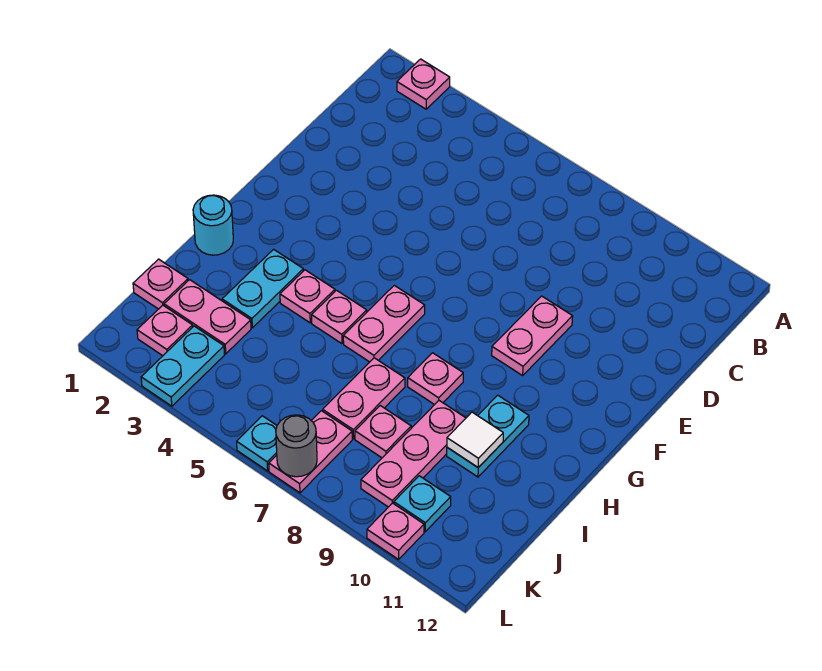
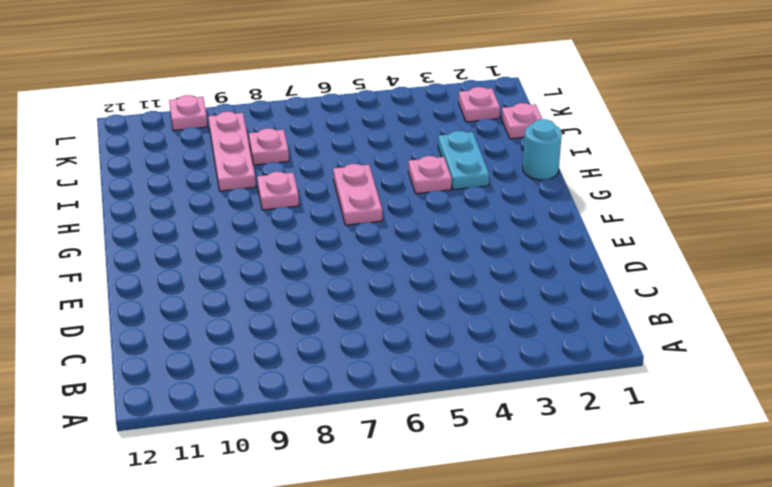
none -> pink plate A2 level 1
none -> pink plate E9:F9 level 1
none -> pink plate H5 level 1

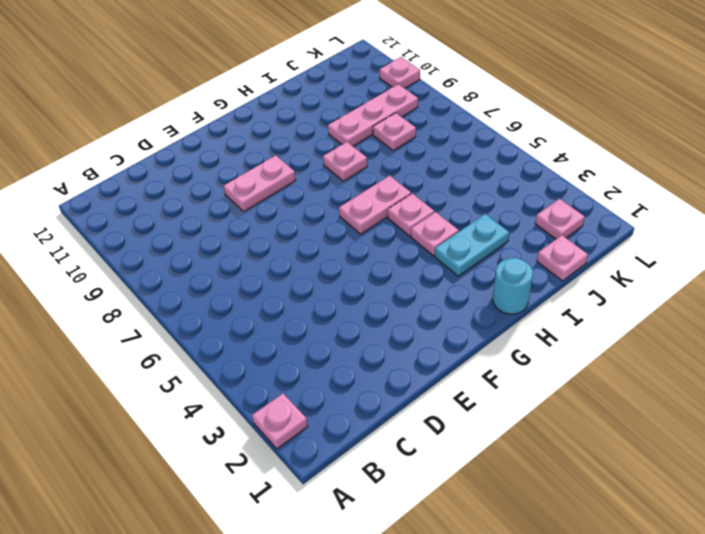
none -> cyan plate H10:I10 level 1
none -> pink plate I7:J7 level 1
none -> pink plate J2:J3 level 1

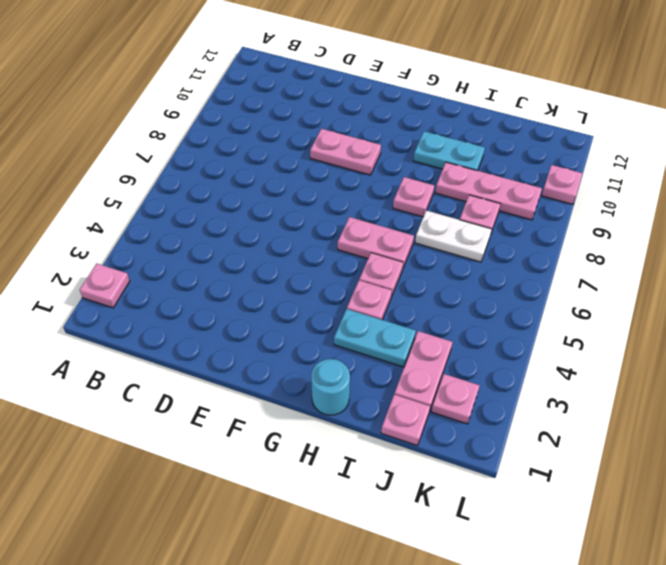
white plate I7:J7 level 1 -> pink plate I7:J7 level 1
none -> cyan plate K3:L3 level 1
none -> pink plate K7:L7 level 1
none -> cyan plate K10 level 1

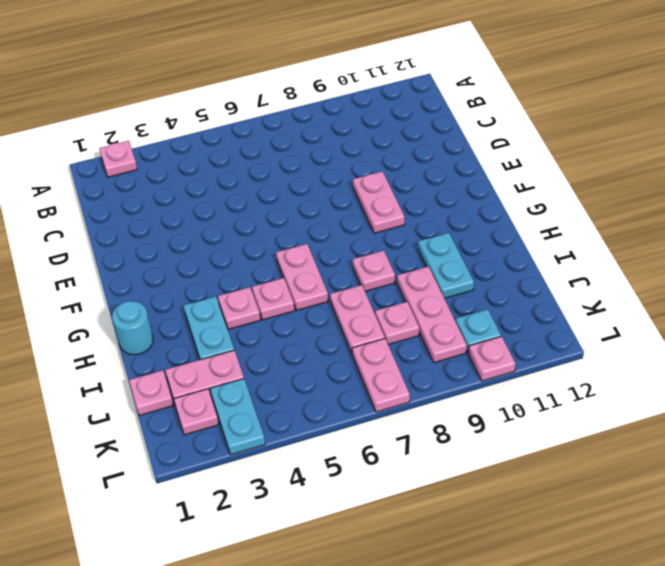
none -> cyan plate L6 level 1
none -> white tile I10 level 2
none -> grey round brick L7 level 2

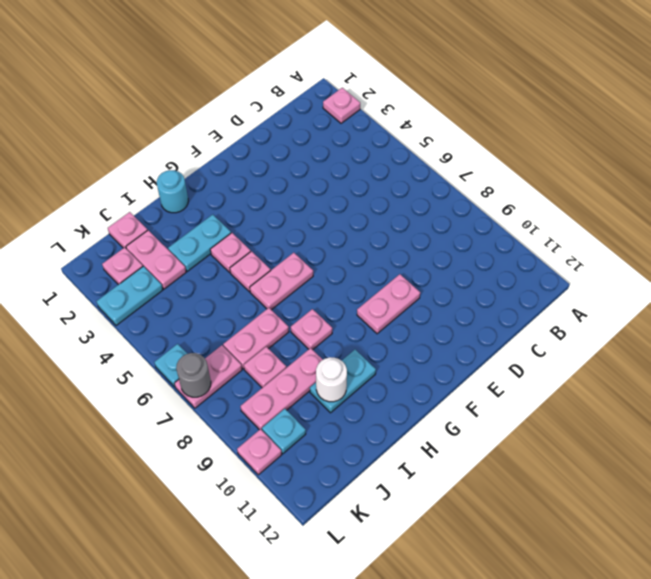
white round brick I10 level 2 -> white tile I10 level 2

